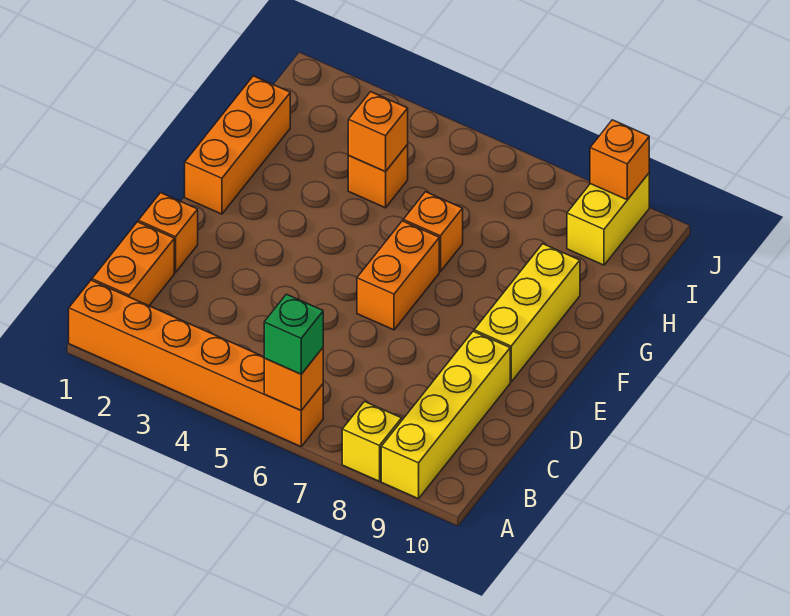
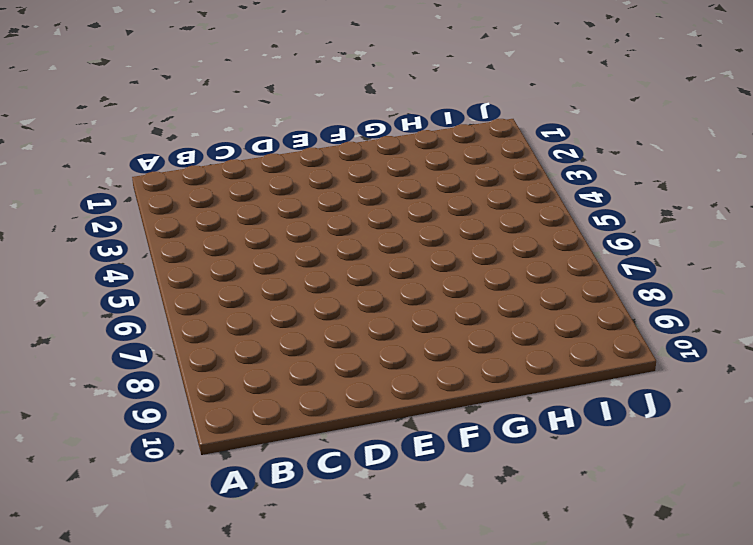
none -> orange brick A1:A6 level 1
none -> yellow brick A8 level 1
none -> yellow brick A9:D9 level 1

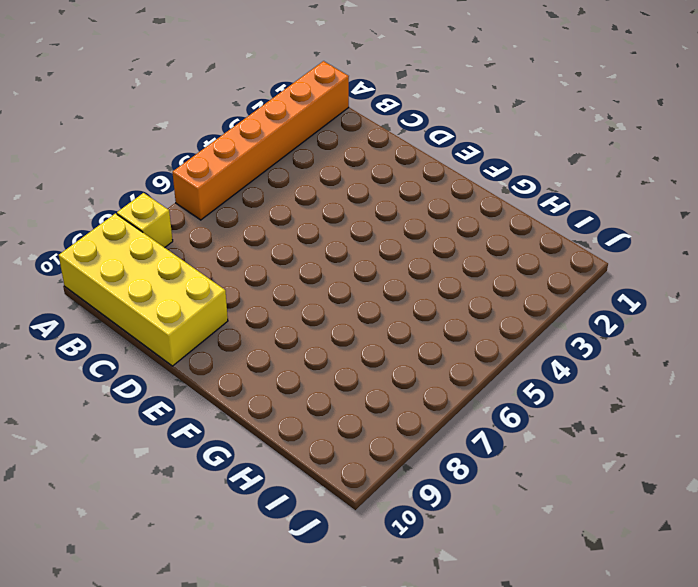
yellow brick A9:D10 level 1 -> yellow brick A9:D9 level 1
none -> orange brick B1:C1 level 1
none -> orange brick D1 level 1
none -> orange brick E6:F6 level 1

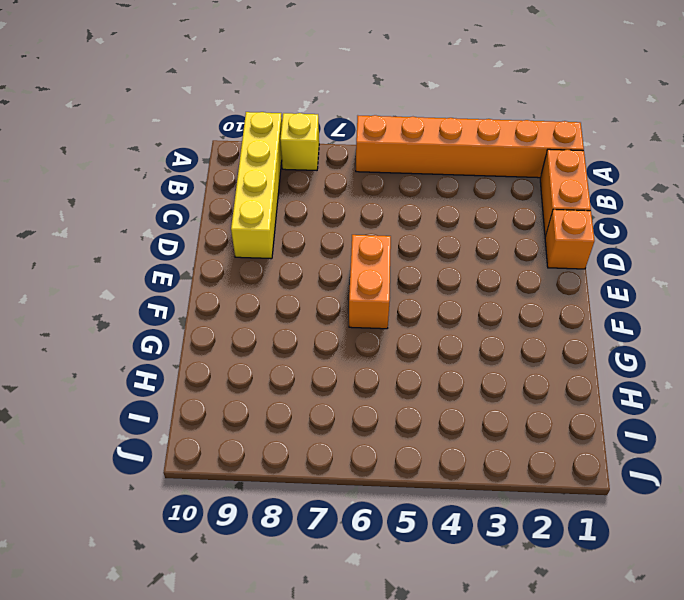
none -> yellow brick E9:G9 level 1
none -> orange brick F1:H1 level 1
none -> orange brick G6 level 1

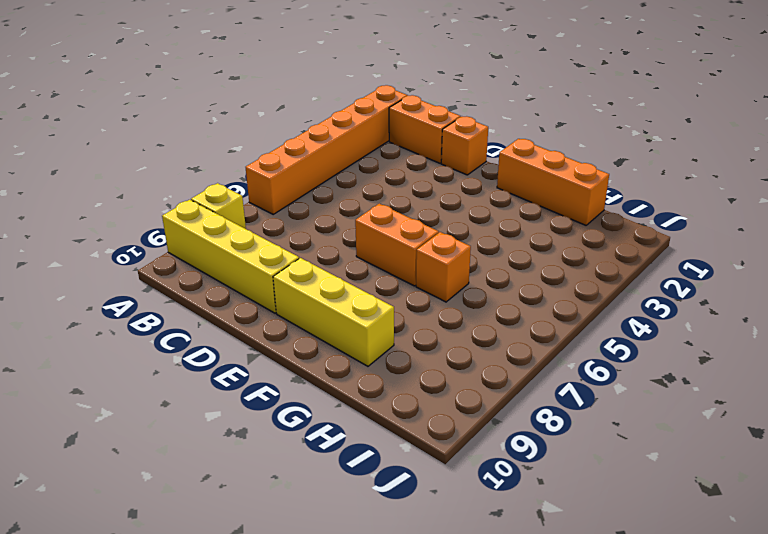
none -> orange brick H4 level 1
none -> yellow brick I9:J9 level 1
none -> orange brick A6 level 2

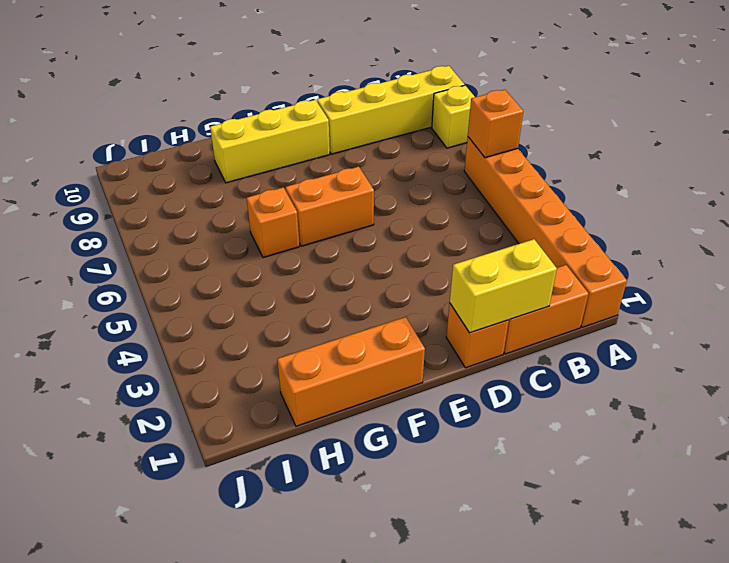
yellow brick C1:D1 level 2 -> yellow brick I9:J9 level 1
none -> orange brick H4 level 1
none -> orange brick H4 level 2
none -> orange brick J9 level 2

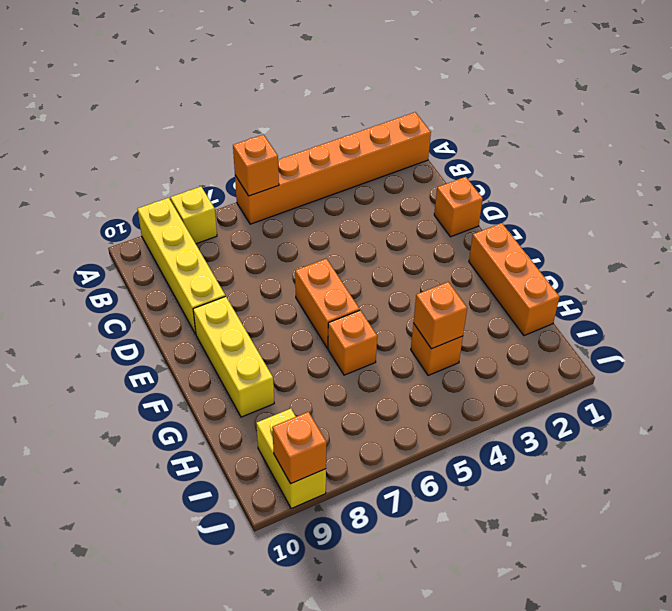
none -> orange brick B1:C1 level 1
none -> green brick A6 level 3

